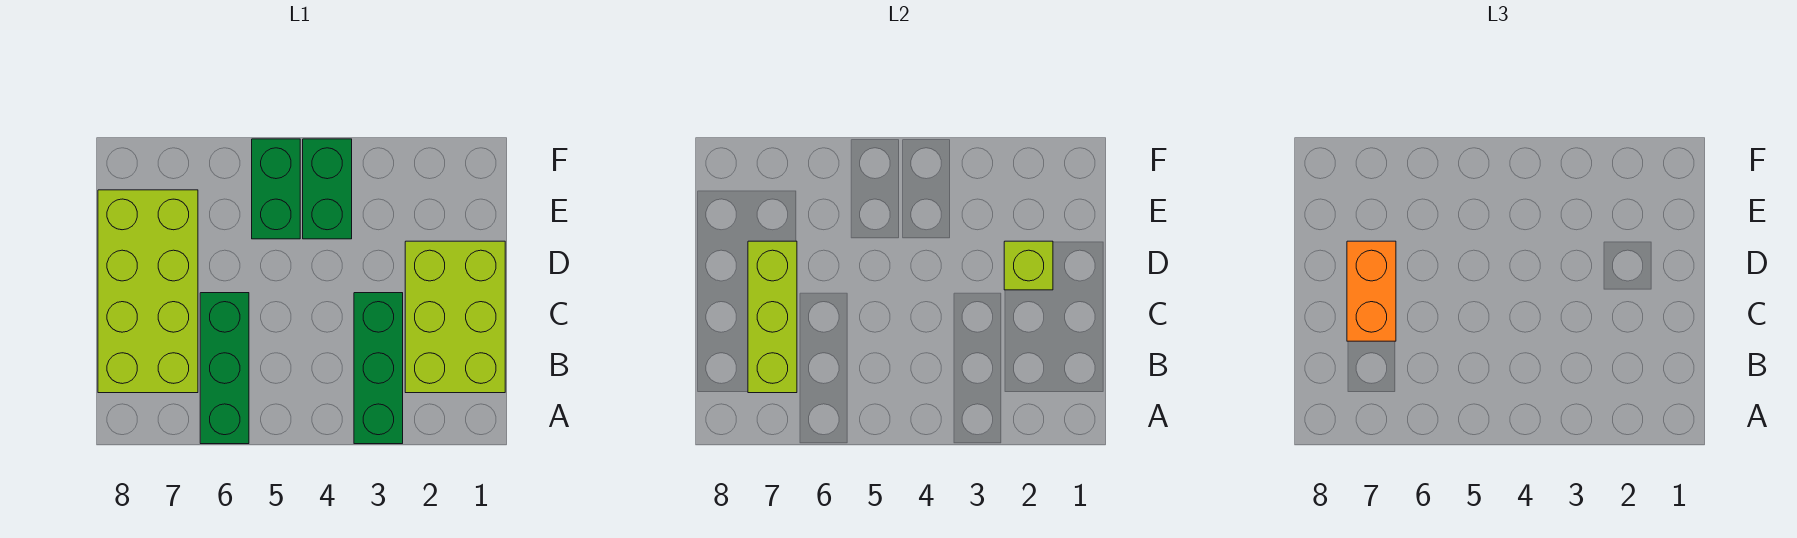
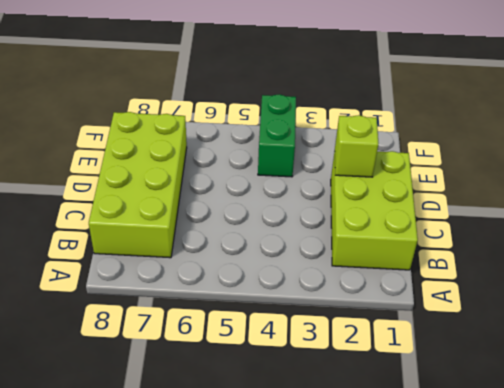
none -> green brick A3:C3 level 1
none -> green brick A6:C6 level 1

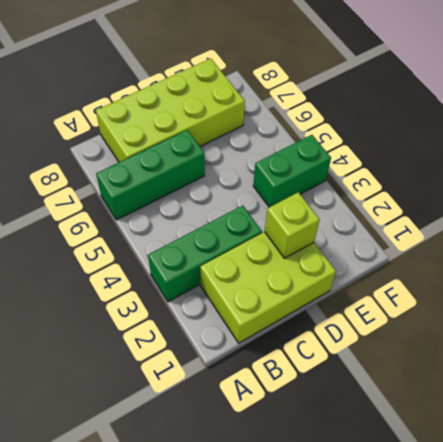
none -> green brick E5:F5 level 1
none -> lime brick B7:D7 level 2

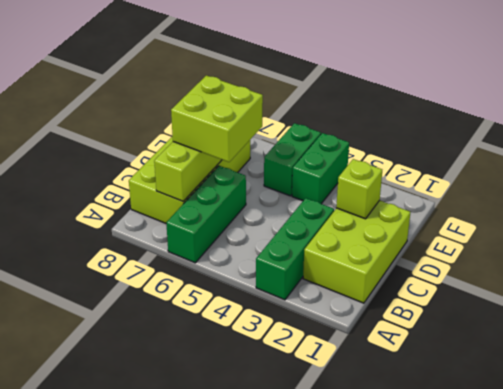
lime brick C6:D7 level 3 -> orange brick C7:D7 level 3

